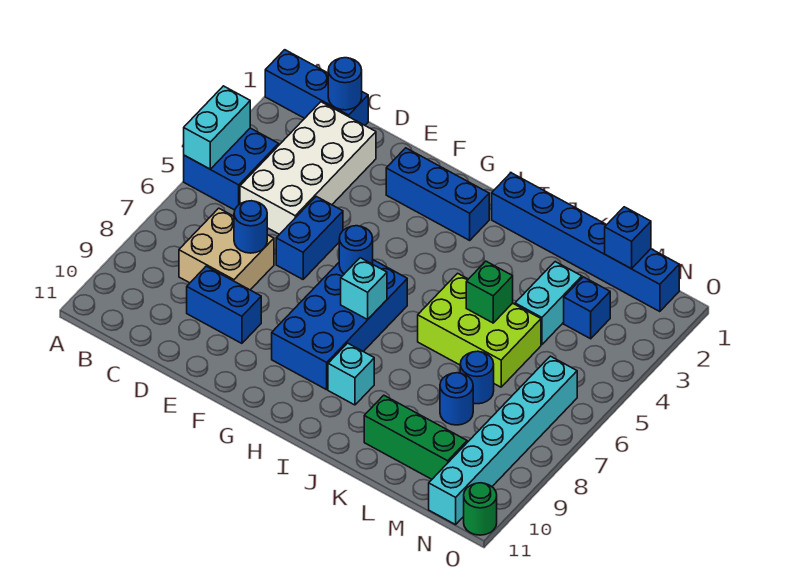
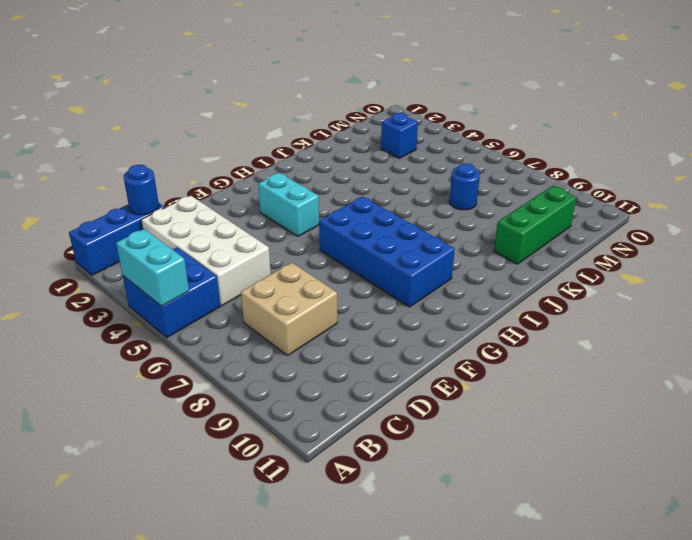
cyan brick G3:G4 level 1 -> cyan brick L3:L4 level 1
none -> blue brick D9:E9 level 1
none -> blue brick E5:E6 level 1
none -> blue brick F2:H2 level 1

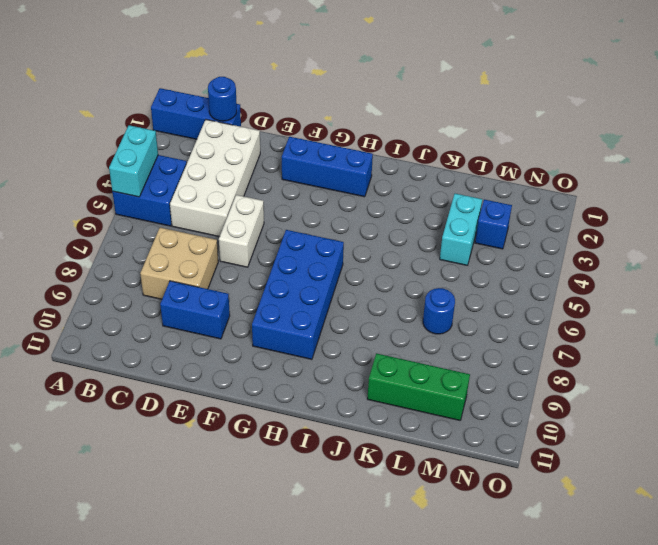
white brick E5:E6 level 1 -> blue brick E5:E6 level 1
none -> blue brick I1:N1 level 1
none -> cyan brick I9 level 1
none -> lime brick J5:L6 level 1

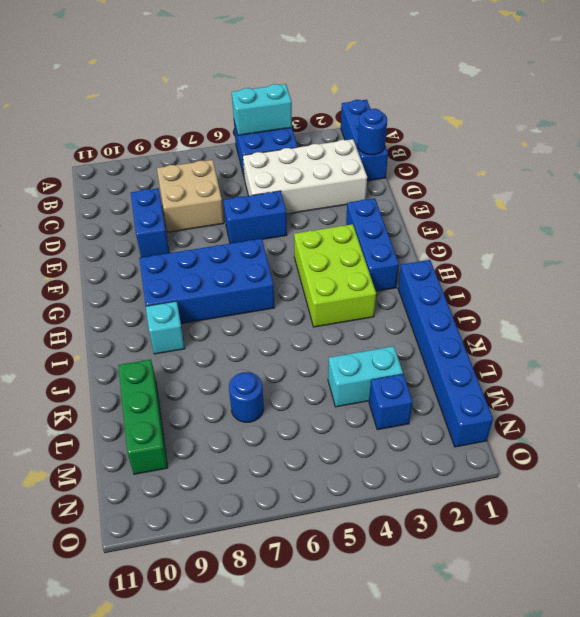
lime brick G3:I4 level 1 -> lime brick J5:L6 level 1
none -> blue round brick L8 level 1
none -> cyan brick N6:N11 level 1
none -> green round brick O11 level 1

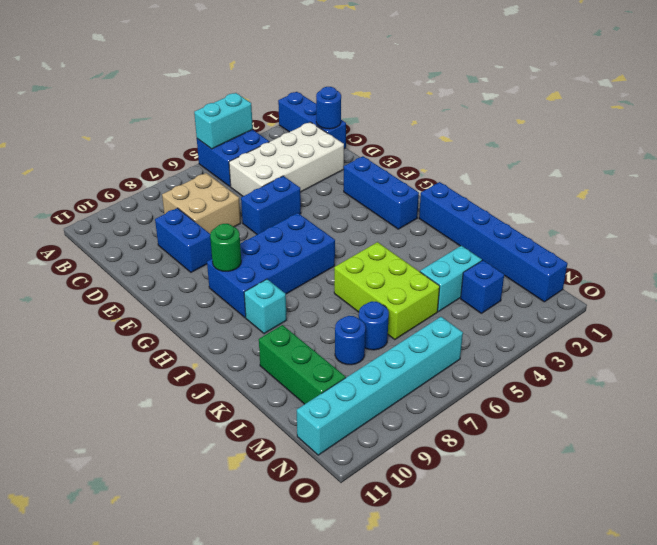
green round brick G9 level 2 -> green round brick O11 level 1
none -> blue round brick D7 level 2
none -> blue round brick G6 level 2
none -> cyan brick H7 level 2

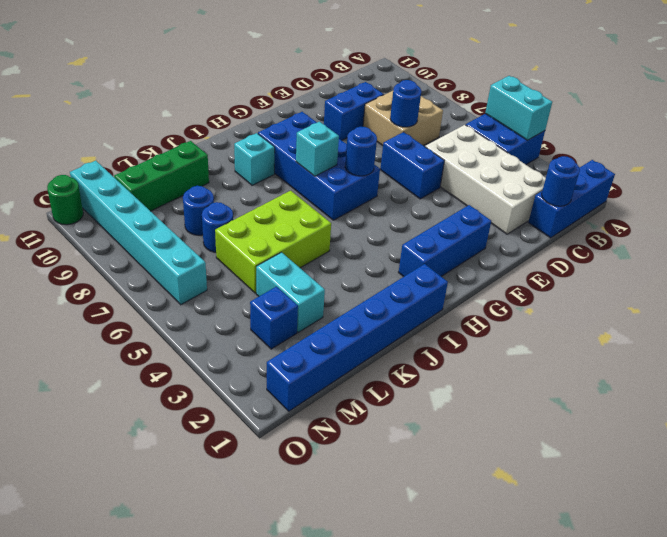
none -> green brick K5 level 2
none -> blue brick M1 level 2

